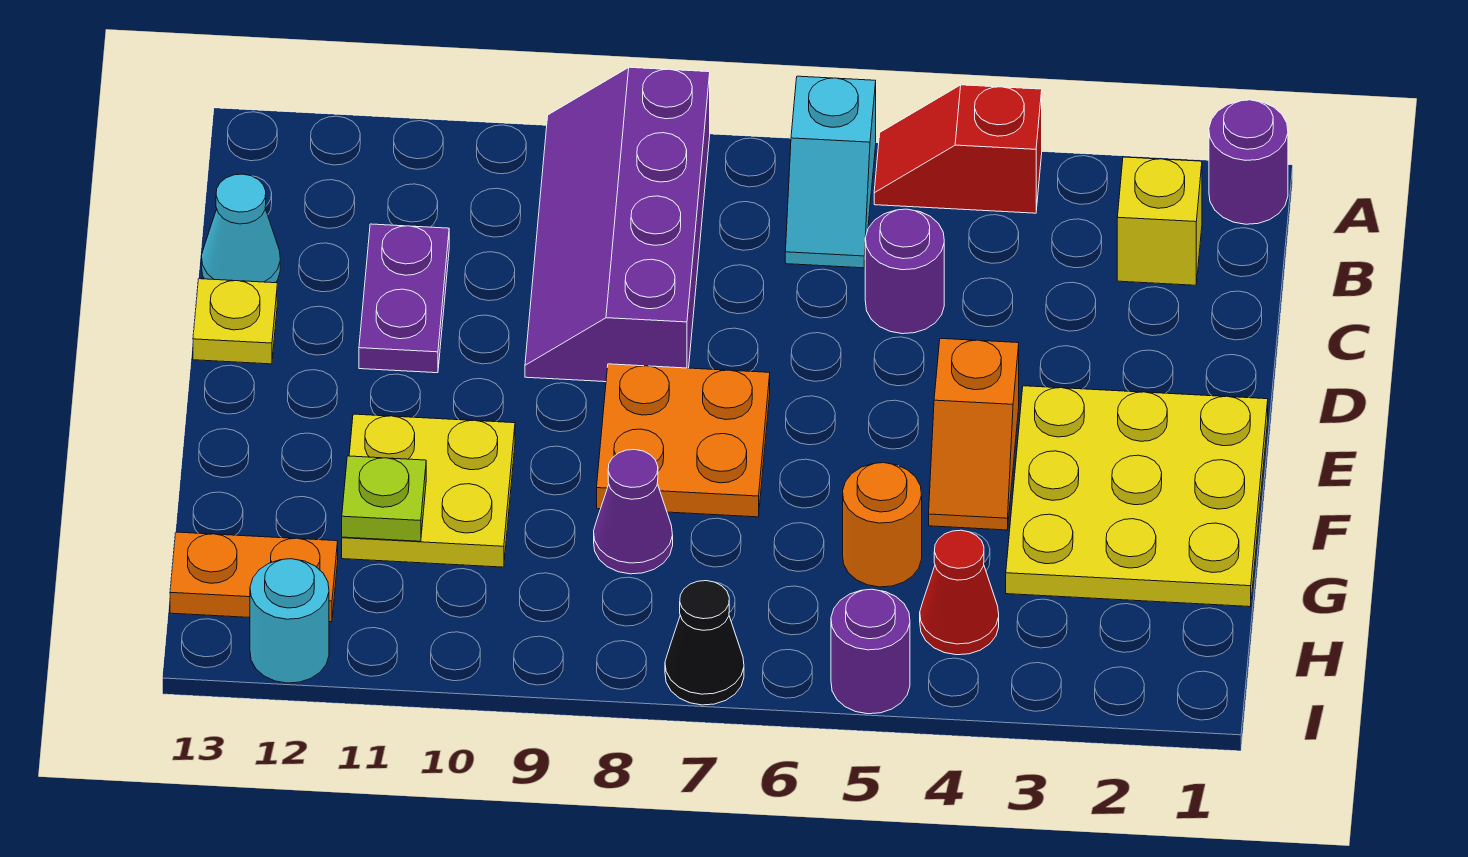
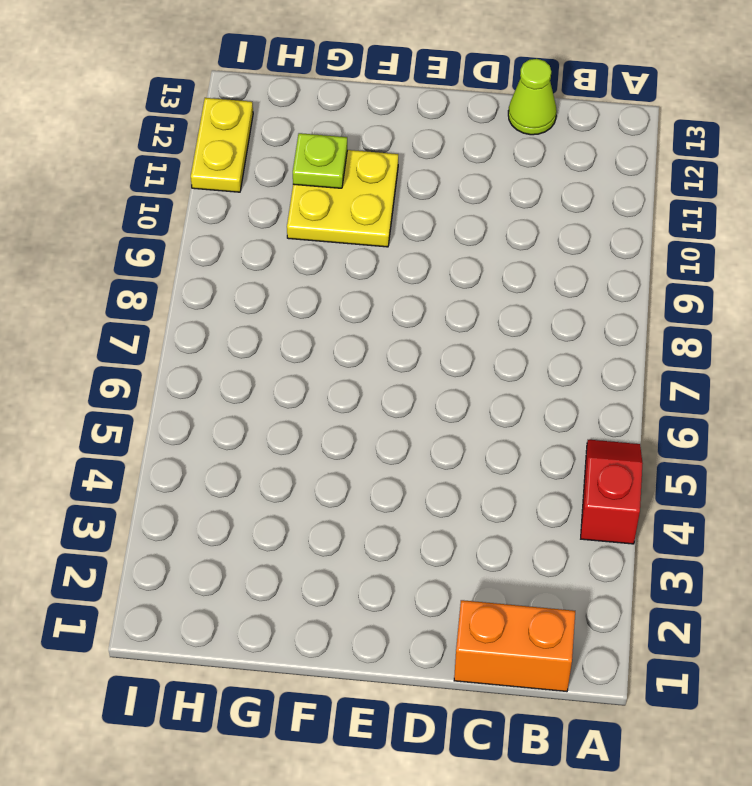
orange brick B1:C1 level 1 -> none
lime cone C13 level 1 -> cyan cone C13 level 1
yellow plate I11:I12 level 1 -> cyan round brick I12 level 1
none -> purple round brick A1 level 1
none -> cyan slope A6:B6 level 1 top A
none -> purple slope A8:D9 level 1 top 8

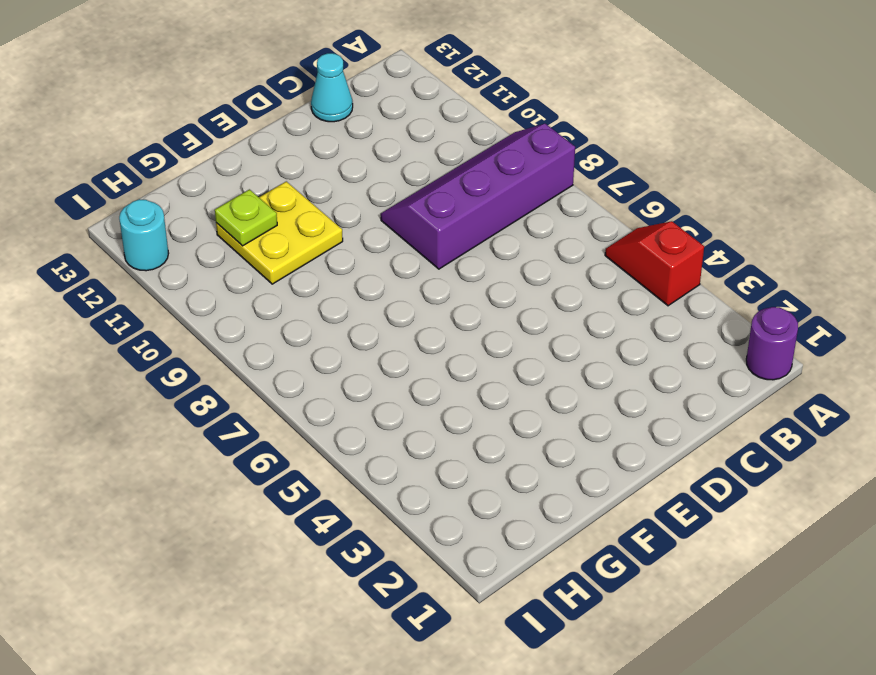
none -> cyan slope A6:B6 level 1 top A
none -> yellow brick B2 level 1
none -> purple round brick C5 level 1

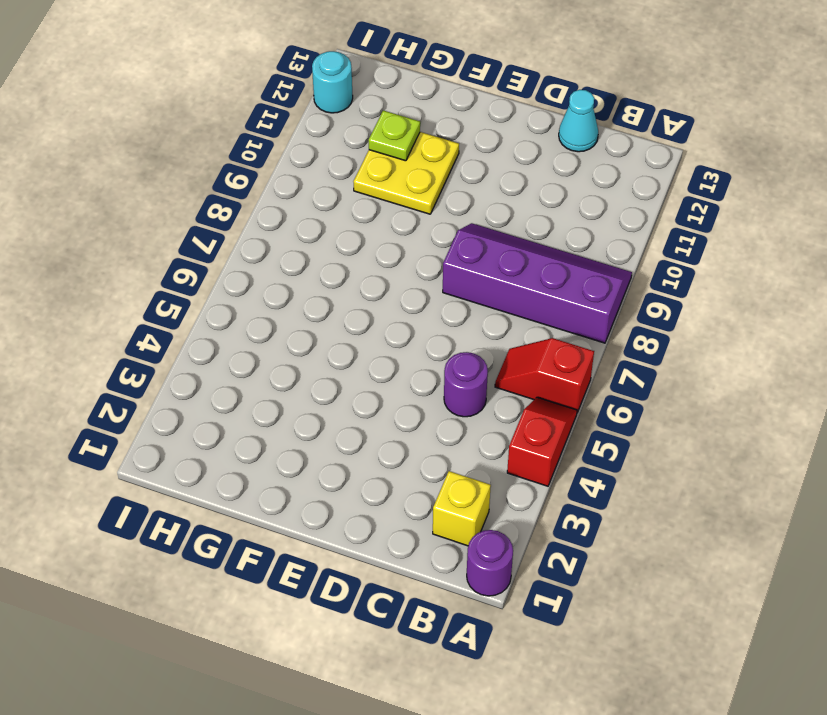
red slope A6:B6 level 1 top A -> cyan slope A6:B6 level 1 top A
none -> purple plate C11:D11 level 1
none -> yellow plate D13 level 1
none -> yellow plate E1:G3 level 1

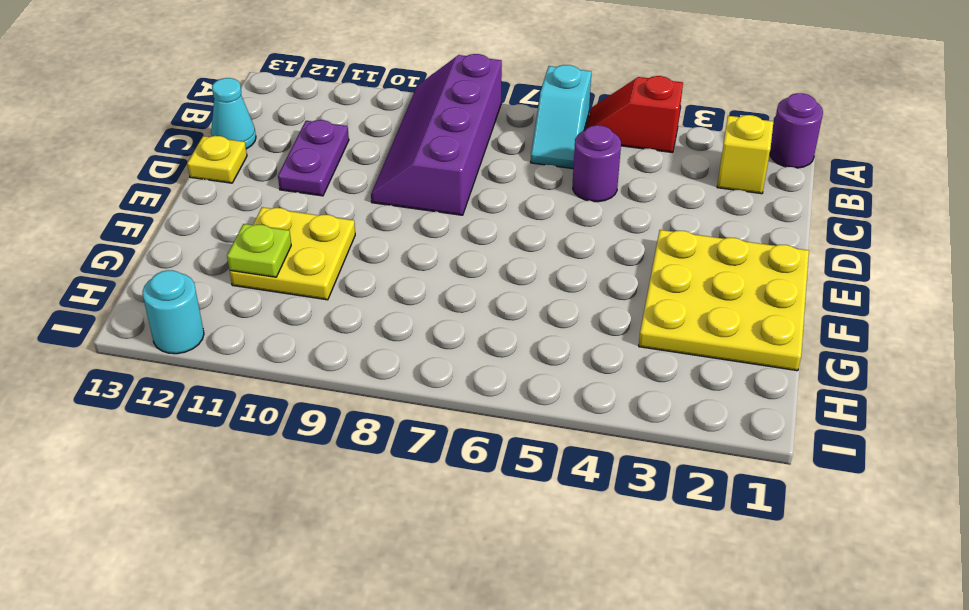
none -> orange slope E4:F4 level 1 top E
none -> orange plate E7:F8 level 1
none -> orange round brick G5 level 1

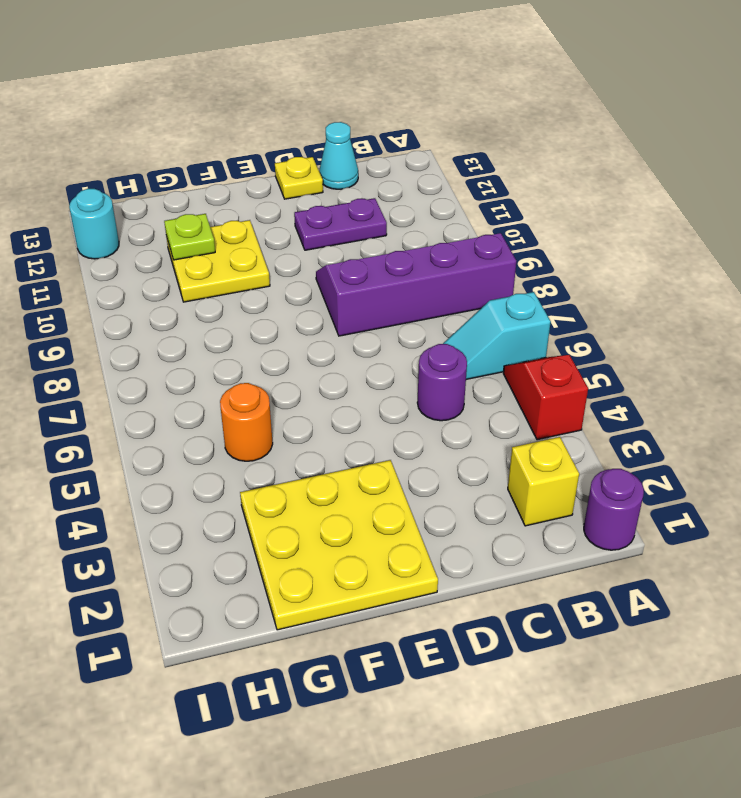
none -> orange slope E4:F4 level 1 top E
none -> orange plate E7:F8 level 1
none -> purple cone G8 level 1

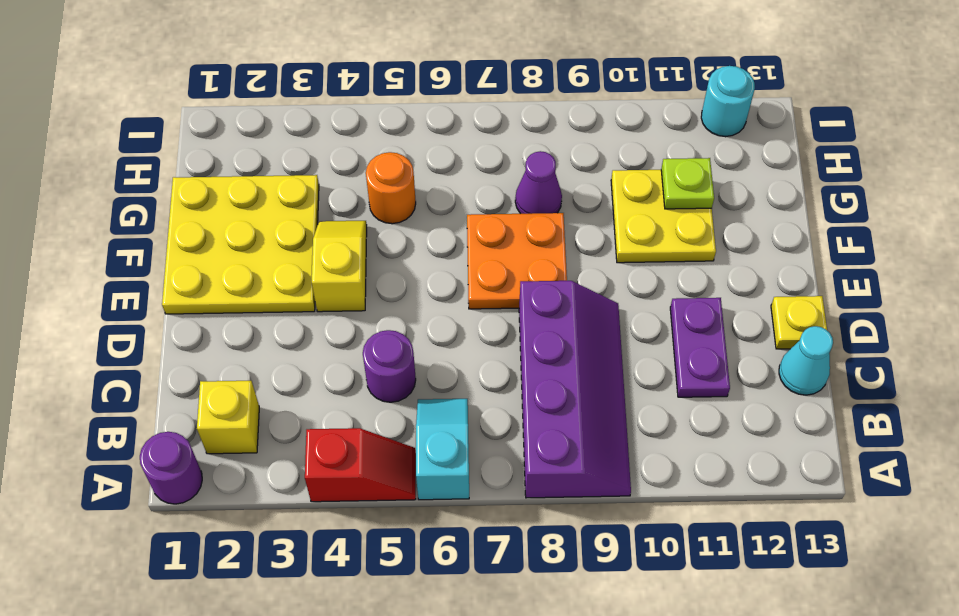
yellow slope E4:F4 level 1 top E -> orange slope E4:F4 level 1 top E
none -> red cone H4 level 1
none -> orange plate H12:H13 level 1
none -> purple round brick I5 level 1

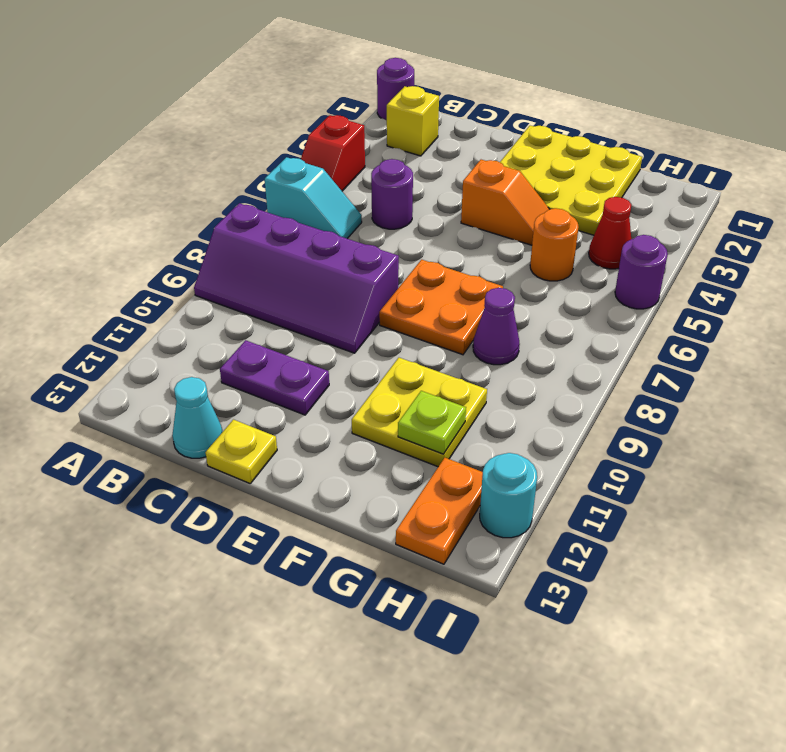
none -> black cone I7 level 1

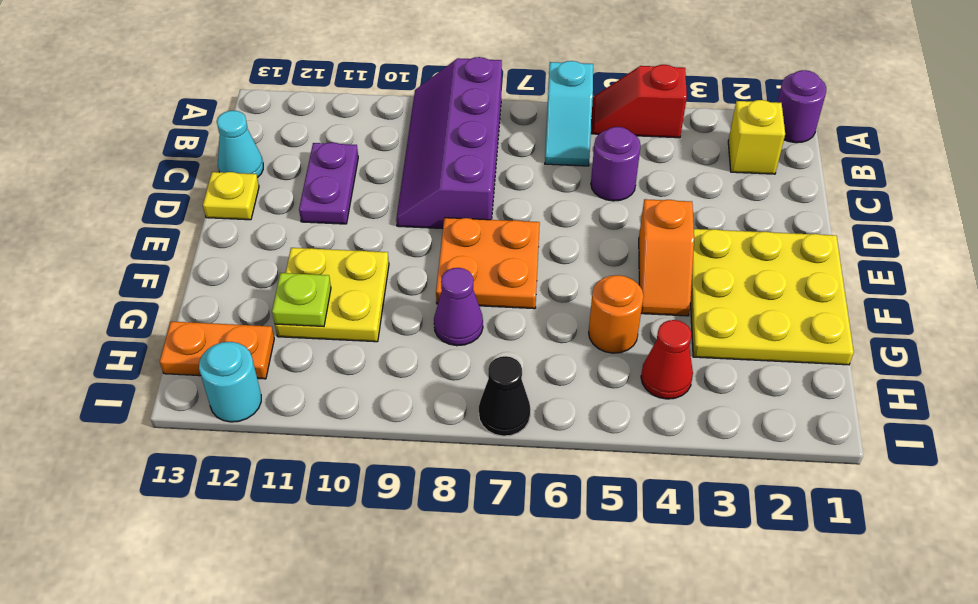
none -> purple round brick I5 level 1

